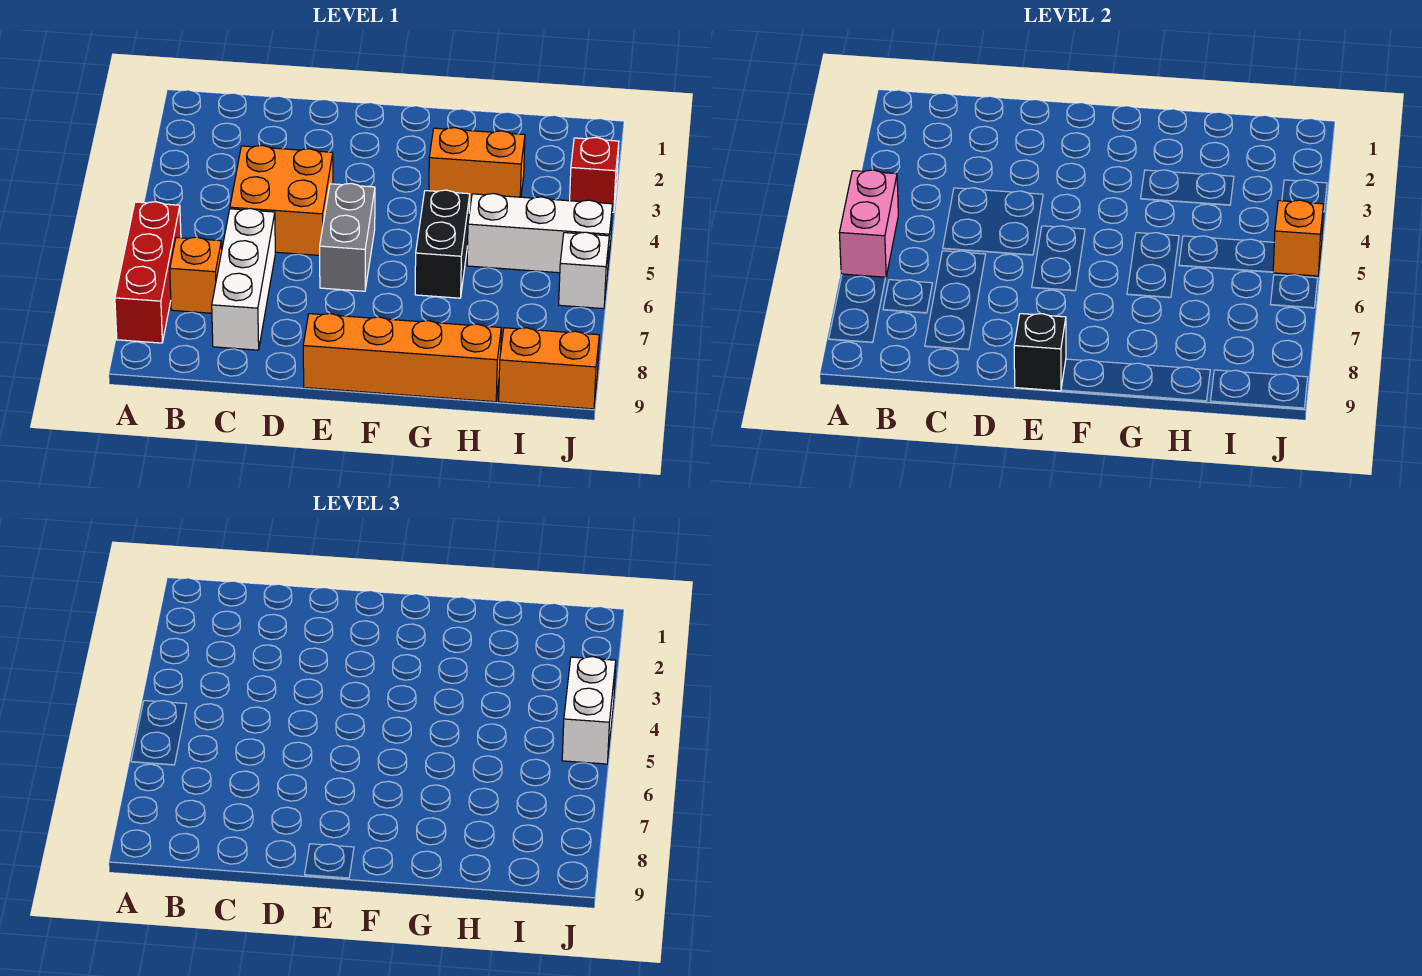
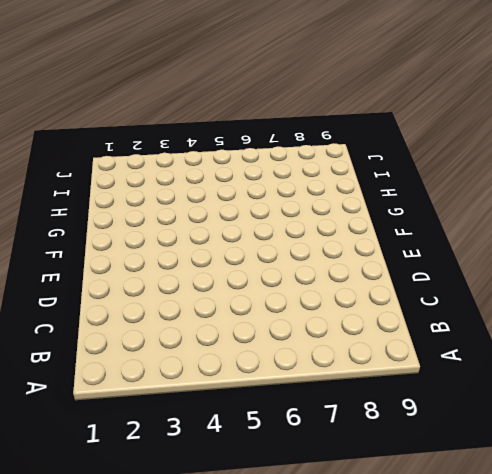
none -> red brick A6:A8 level 1
none -> orange brick B7 level 1
none -> orange brick C4:D5 level 1

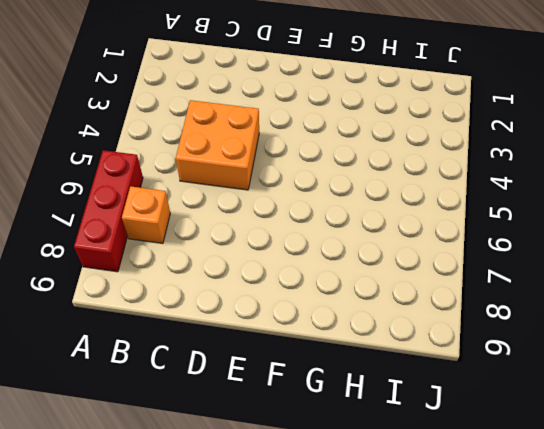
none -> white brick C6:C8 level 1
none -> grey brick E5:E6 level 1
none -> orange brick E9:H9 level 1

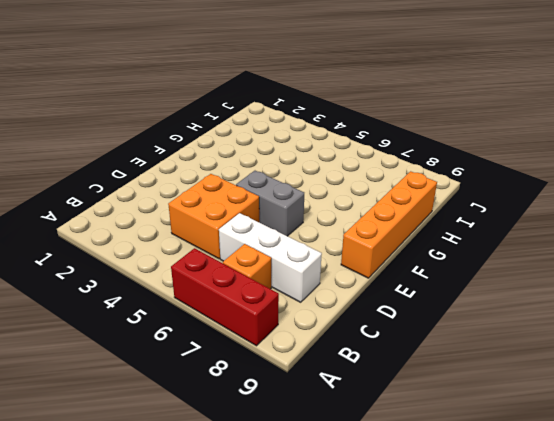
none -> orange brick G3:H3 level 1
none -> black brick G5:G6 level 1
none -> white brick H5:J5 level 1

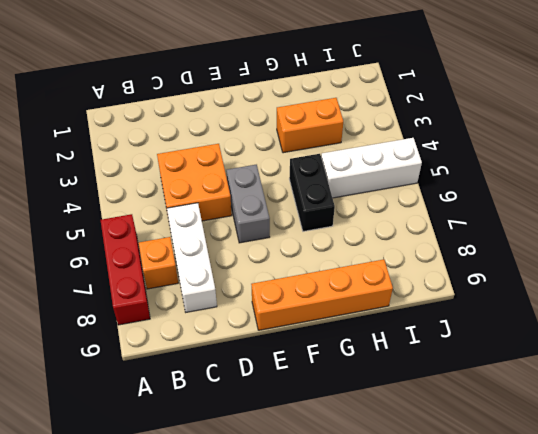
none -> orange brick I9:J9 level 1
none -> red brick J3 level 1
none -> white brick J6 level 1

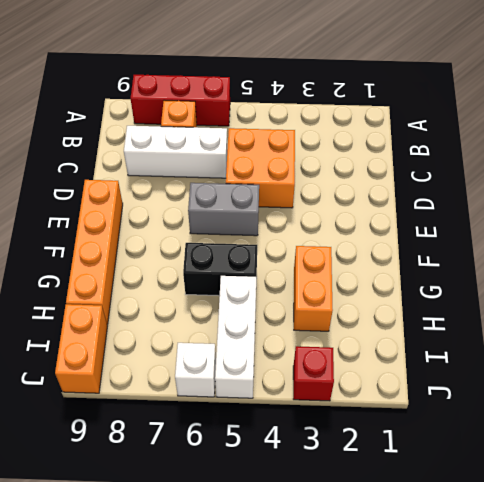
none -> pink brick A5:A6 level 2
none -> black brick E9 level 2
none -> orange brick J5 level 2

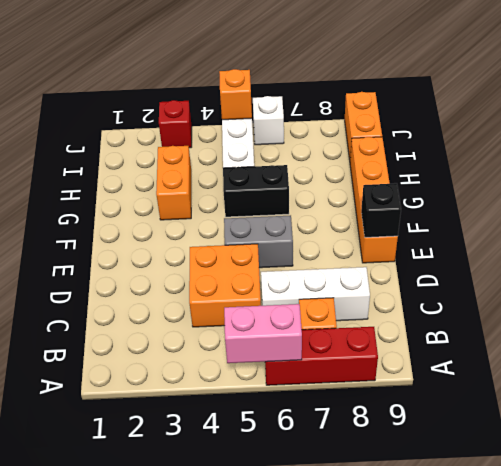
none -> white brick J4:J5 level 3

